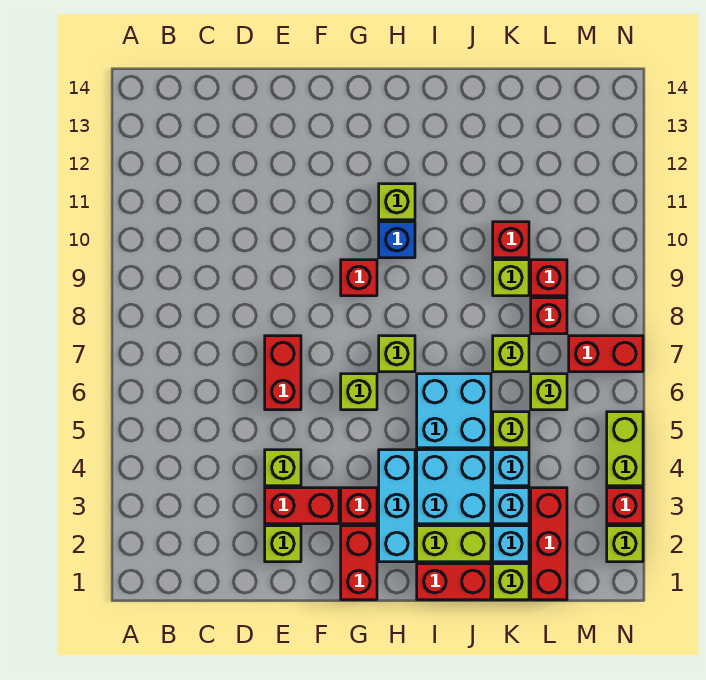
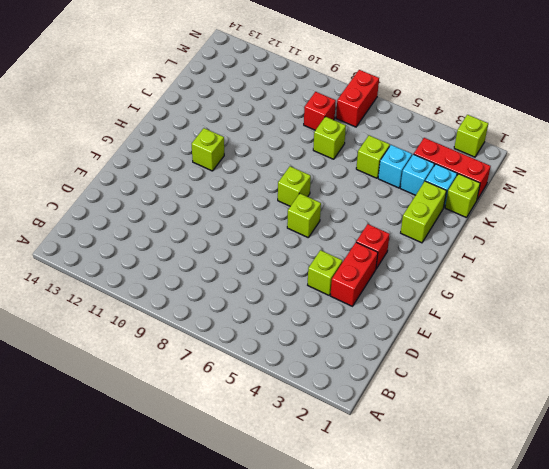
none -> lime brick E2 level 1
none -> red brick E6:E7 level 1
none -> red brick G1:G2 level 1
none -> red brick G9 level 1

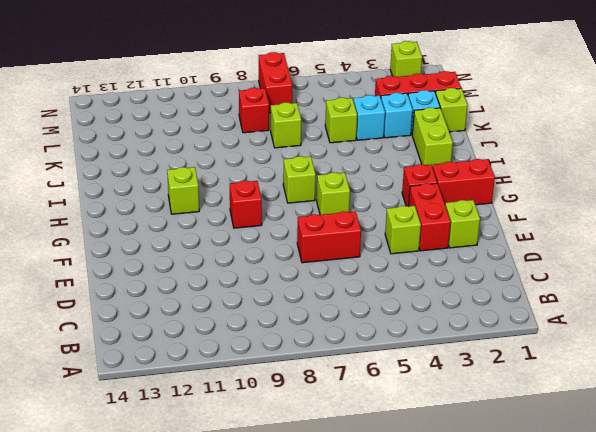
none -> cyan brick H2:H4 level 1
none -> blue brick H10 level 1
none -> red brick I1:J1 level 1
none -> cyan brick I3:J4 level 1

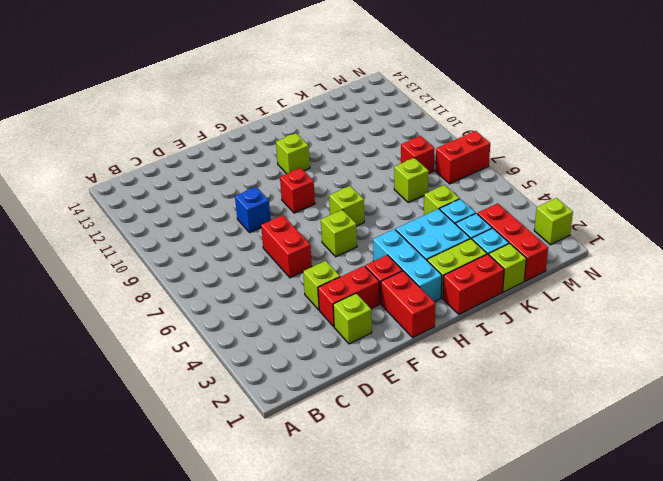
blue brick E9 level 1 -> blue brick H10 level 1
none -> cyan brick I5:J6 level 1
none -> lime brick K9 level 1
none -> red brick K10 level 1
none -> lime brick L6 level 1

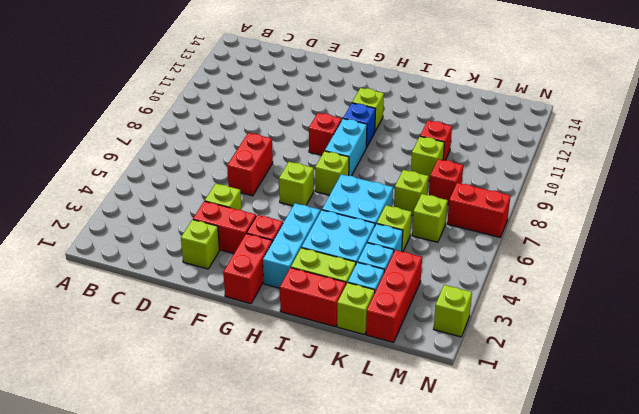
cyan brick H8:H9 level 1 -> none
none -> red brick L9 level 1
none -> red brick N3 level 1
none -> lime brick N4:N5 level 1

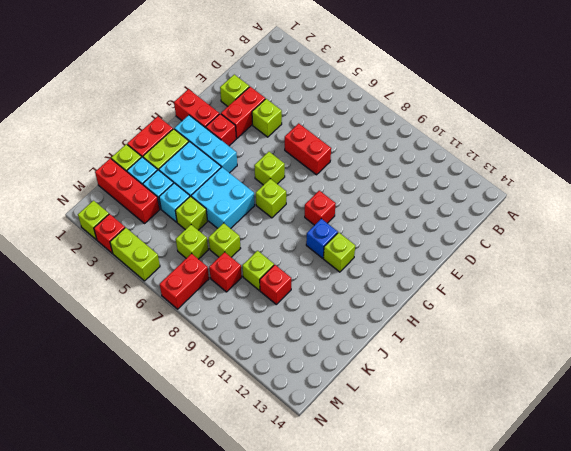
none -> red brick L9 level 1

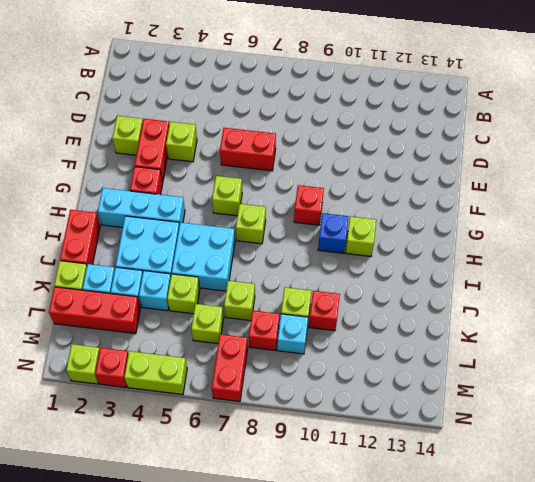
cyan brick L9 level 1 -> red brick L9 level 1
none -> red brick G1:G2 level 1
none -> lime brick I2:J2 level 1

